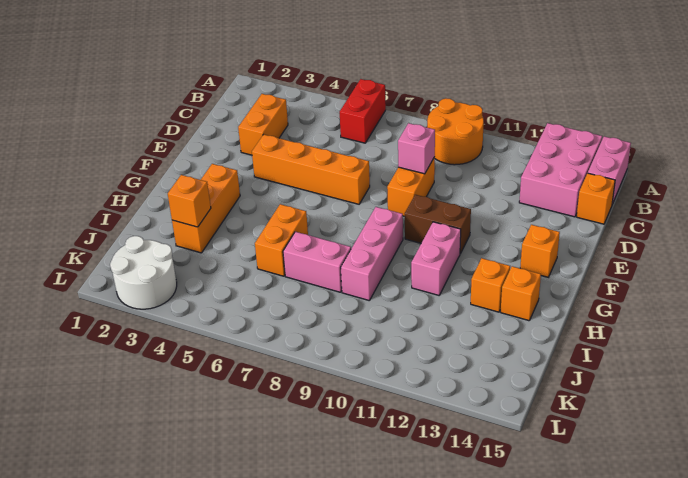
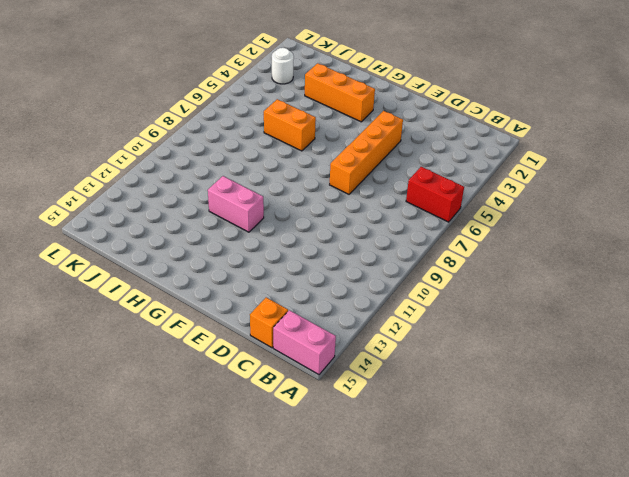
white round brick K3 level 1 -> white round brick K2:L3 level 1
none -> orange round brick A9:B10 level 1
none -> pink brick A13:C14 level 1
none -> orange brick C3:D3 level 1

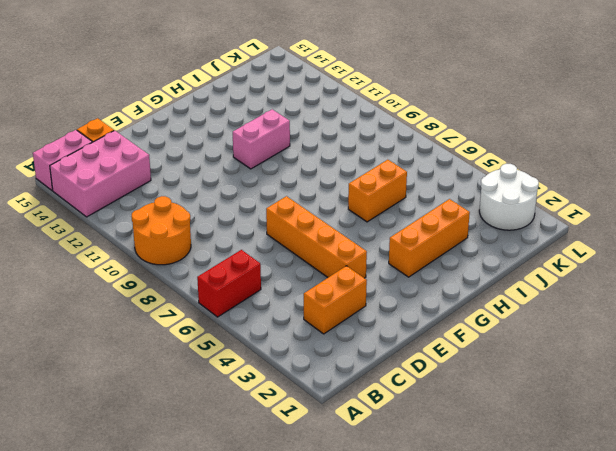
none -> orange brick D9:E9 level 1
none -> brown brick F10:F11 level 1
none -> orange brick F14 level 1

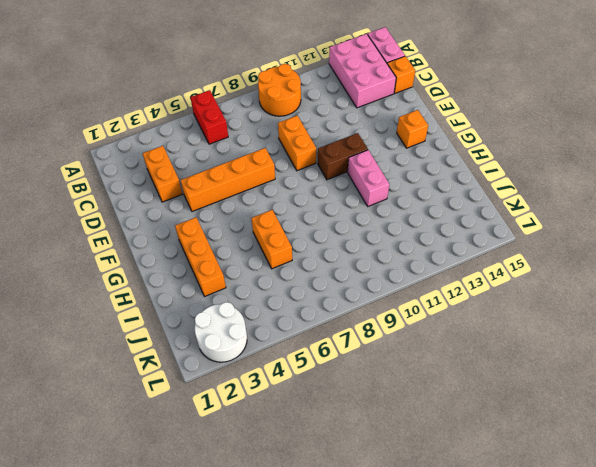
none -> pink brick G9:I9 level 1
none -> orange brick H13 level 1
none -> orange brick H14 level 1

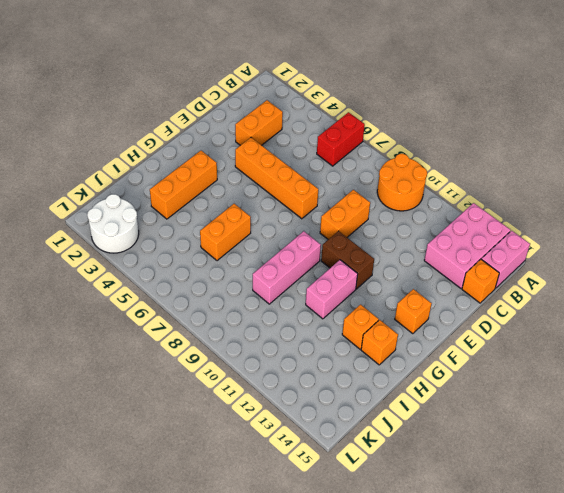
none -> pink brick I7:I8 level 1
none -> pink brick D9 level 2
none -> orange brick I3 level 2

